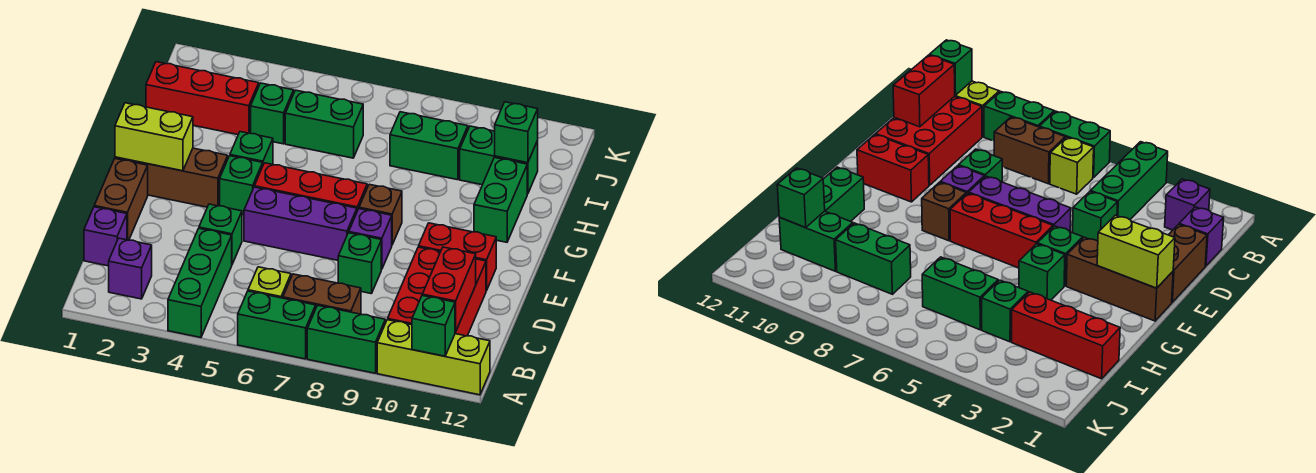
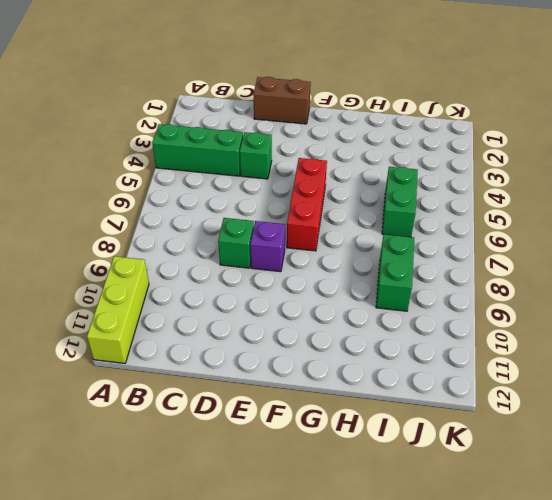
none -> green brick A6:A7 level 1
none -> green brick A8:A9 level 1
none -> purple brick B2 level 1
none -> lime brick B6 level 1

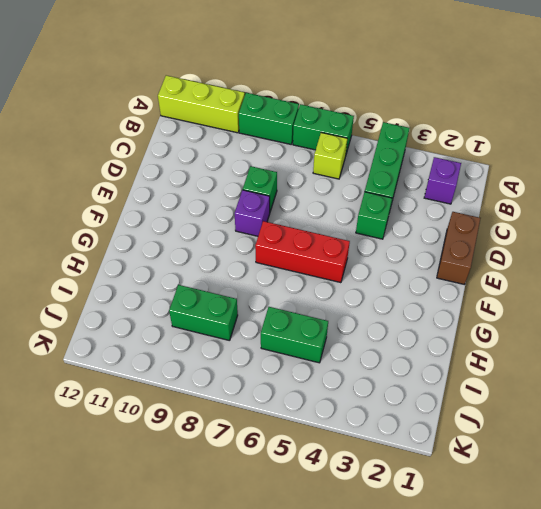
none -> brown brick B7:B8 level 1
none -> red brick B10:D11 level 1
none -> purple brick C1 level 1
none -> purple brick E5:E7 level 1

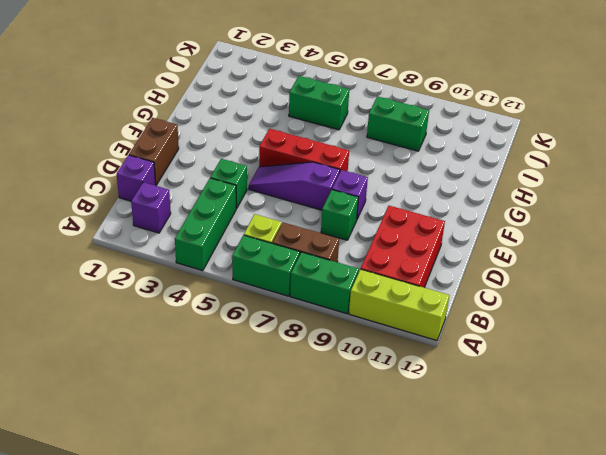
purple slope E5:E7 level 1 top 7 -> purple brick E5:E7 level 1
none -> red brick E10:E11 level 1
none -> brown brick F1:F3 level 1
none -> green brick F4 level 1
none -> brown brick F8 level 1

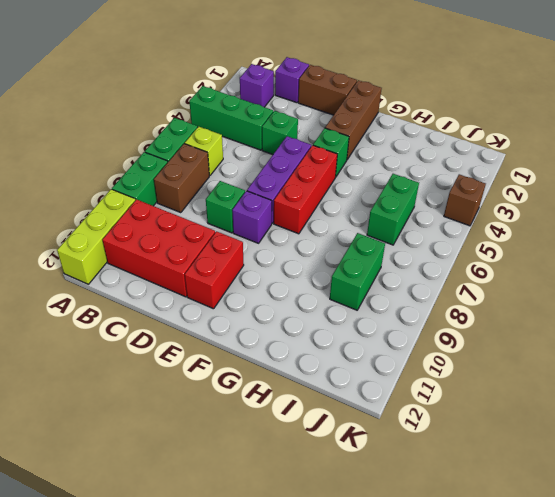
brown brick K4 level 1 -> brown brick F8 level 1
none -> green brick G4 level 1
none -> green brick G11:H11 level 1
none -> red brick I1:I3 level 1
none -> green brick I4 level 1

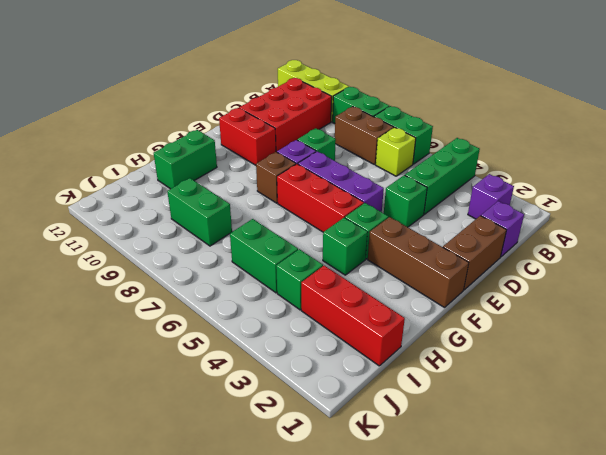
none -> green brick I10:I11 level 1
none -> green brick A11 level 2
none -> red brick B11:C11 level 2
none -> lime brick F1:F2 level 2

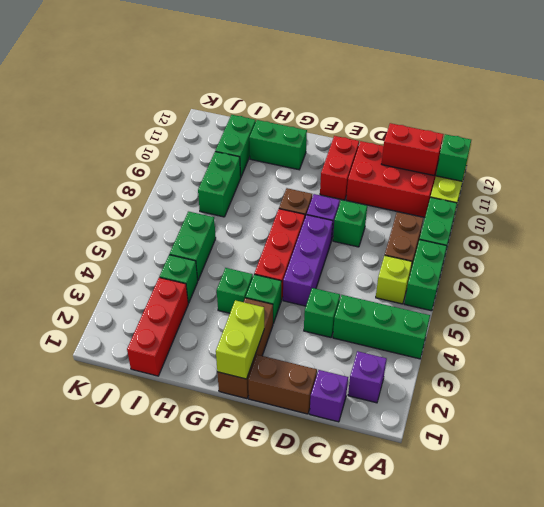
none -> green brick I11 level 2

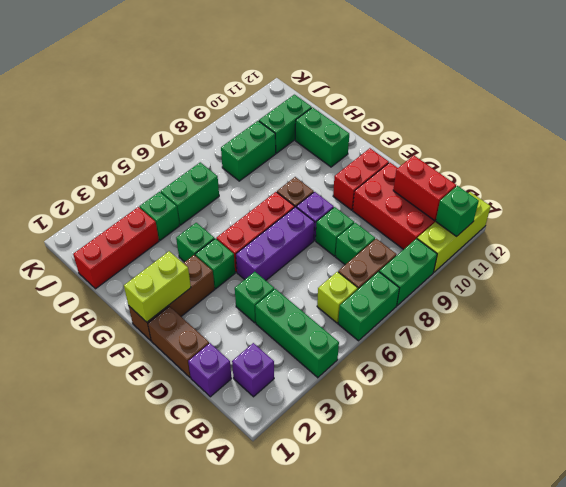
green brick C8 level 1 -> green brick I11 level 2

